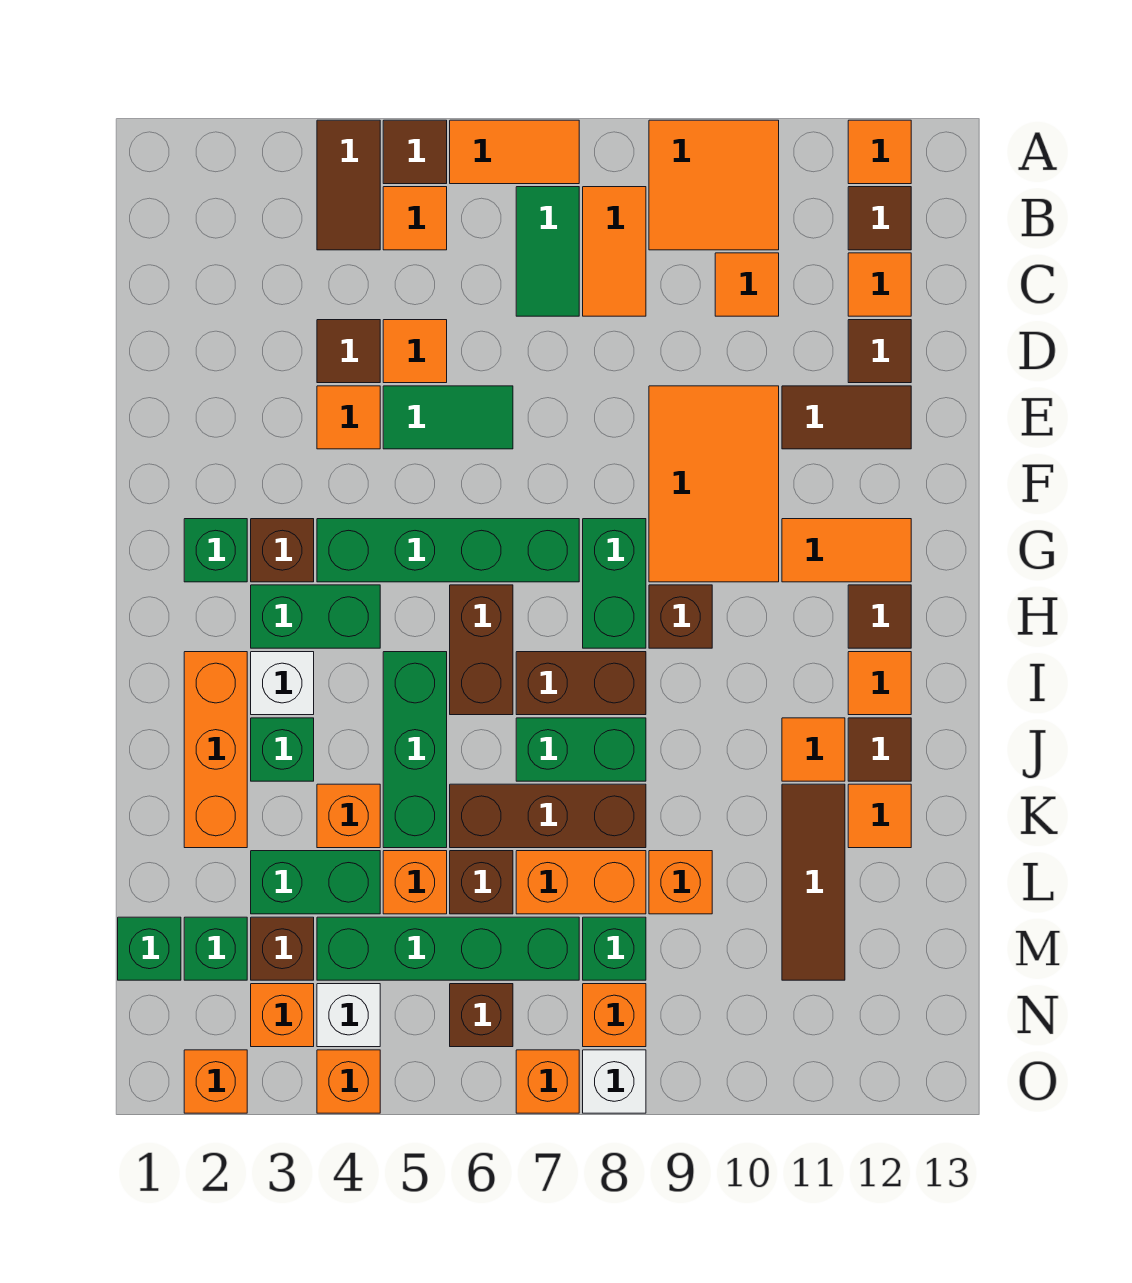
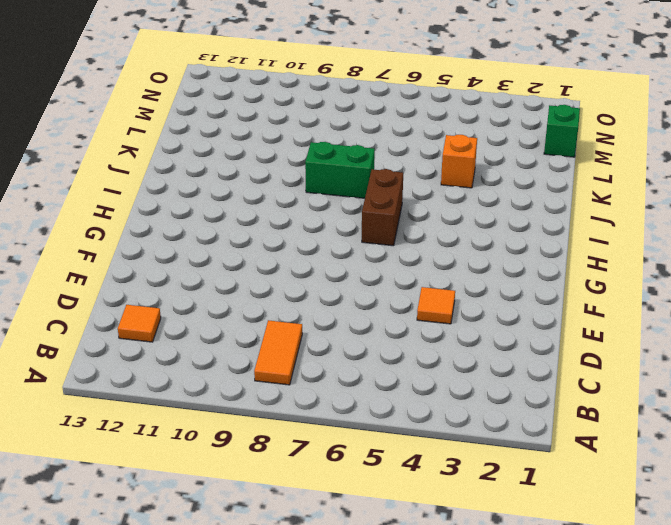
none -> brown tile A4:B4 level 1
none -> brown tile A5 level 1
none -> orange tile A6:A7 level 1
none -> orange tile A9:B10 level 1

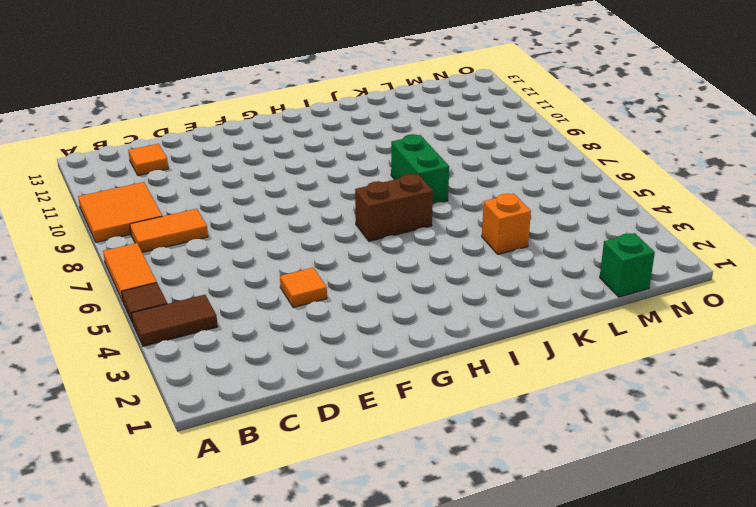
none -> orange tile A12 level 1
none -> orange tile B5 level 1
none -> green tile B7:C7 level 1
none -> brown tile B12 level 1

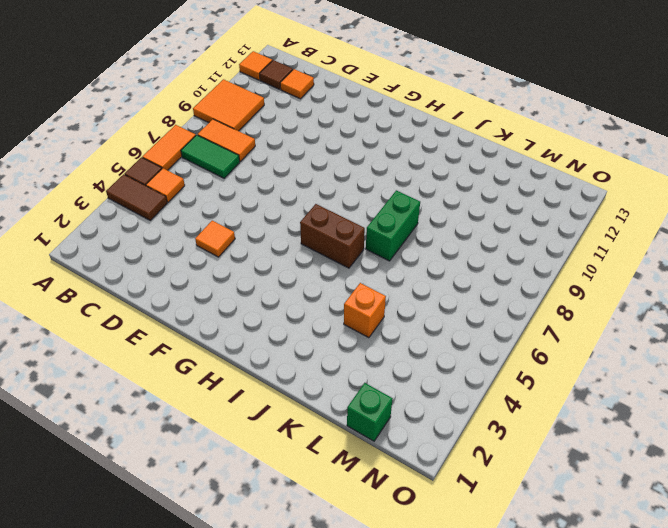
none -> orange tile C10 level 1
none -> brown tile D4 level 1
none -> orange tile D5 level 1
none -> brown tile D12 level 1

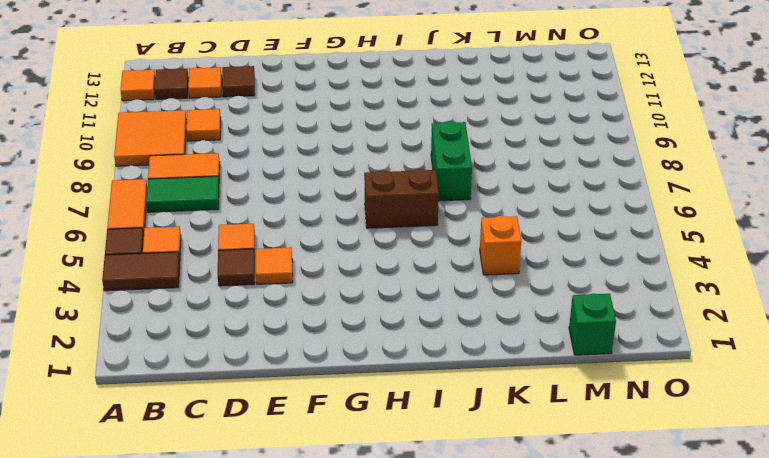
none -> green tile E5:E6 level 1
none -> orange tile E9:G10 level 1
none -> brown tile E11:E12 level 1
none -> green brick G2 level 1

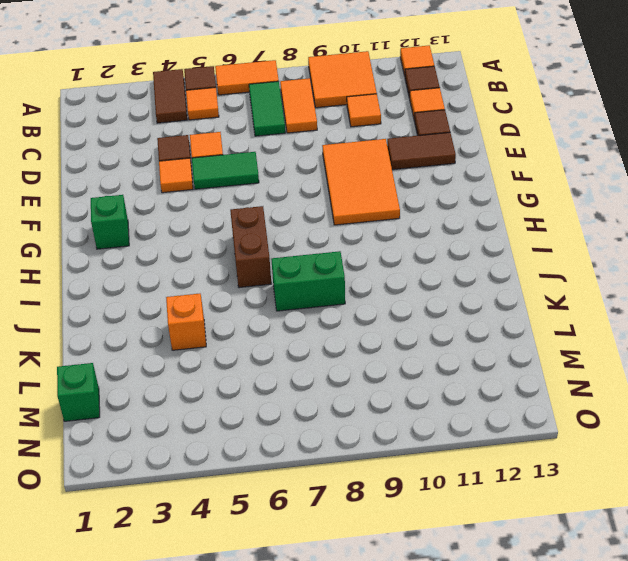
none -> brown brick G3 level 1
none -> green brick G4:G7 level 1
none -> green brick G8:H8 level 1
none -> orange tile G11:G12 level 1

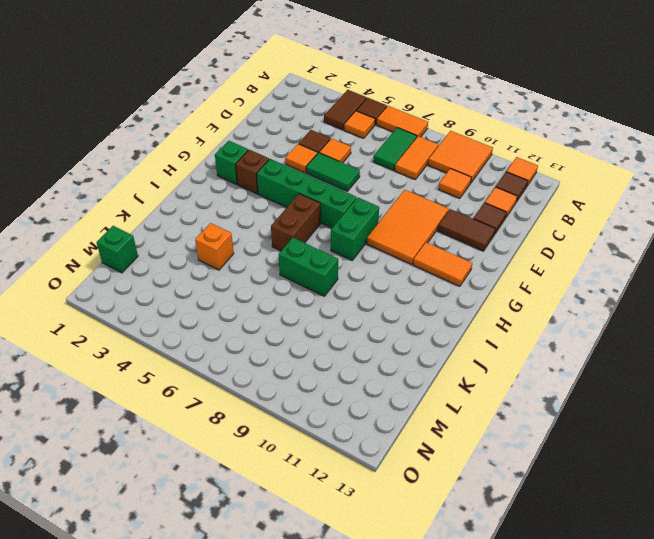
none -> green brick H3:H4 level 1
none -> brown brick H9 level 1
none -> brown tile H12 level 1
none -> orange brick I2:K2 level 1

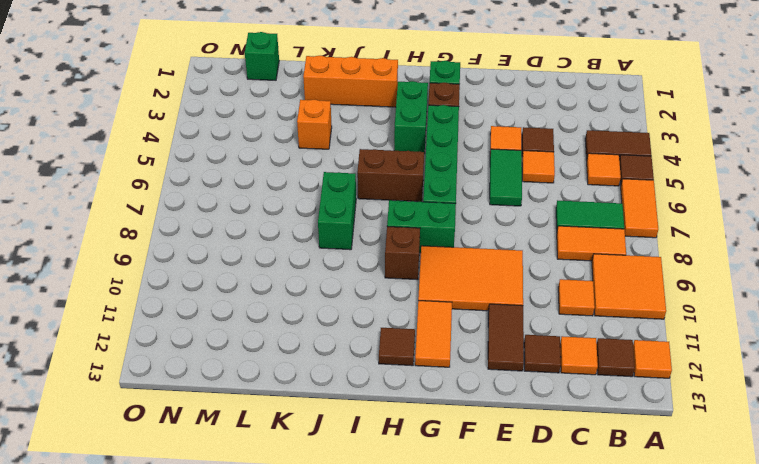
none -> white brick I3 level 1
none -> green brick I5:K5 level 1
none -> brown brick I7:I8 level 1
none -> orange tile I12 level 1

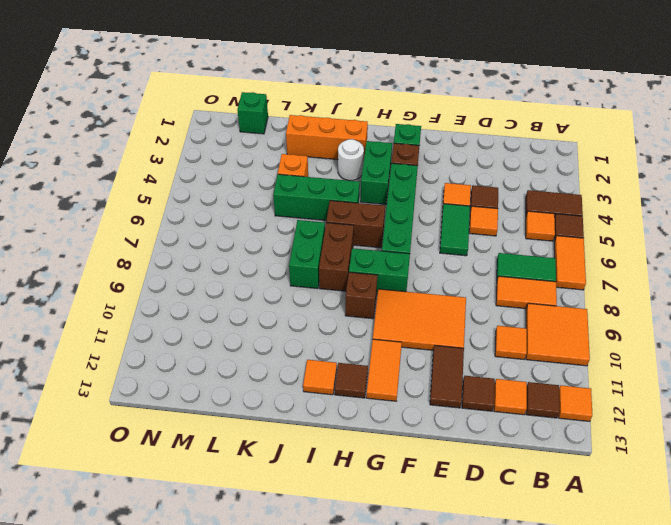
white round brick I3 level 1 -> white brick I3 level 1
none -> green brick J3 level 1
none -> orange tile J11 level 1
none -> brown tile J12 level 1
none -> brown brick K6:K8 level 1

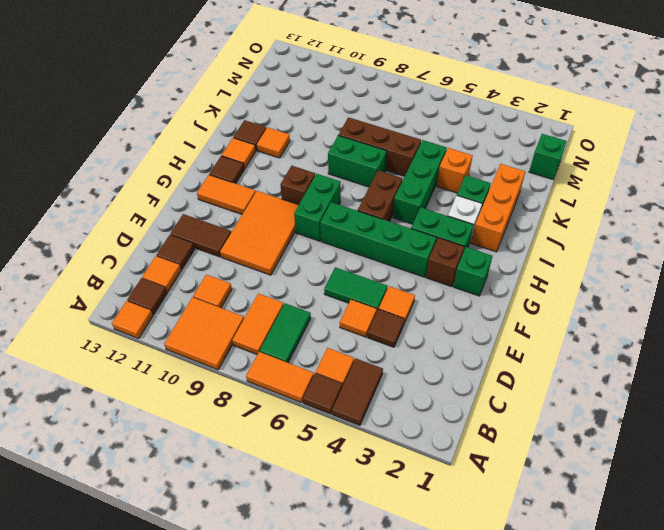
none -> brown brick I7:I8 level 1
none -> brown tile K11:M11 level 1
none -> orange tile K12 level 1
none -> green brick L3:L4 level 1

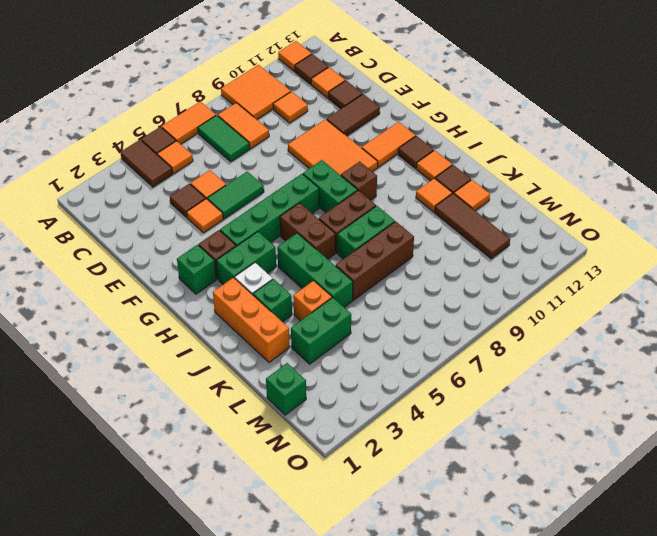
none -> orange brick L5 level 1
none -> brown brick L6 level 1
none -> orange brick L7:L8 level 1
none -> orange brick L9 level 1

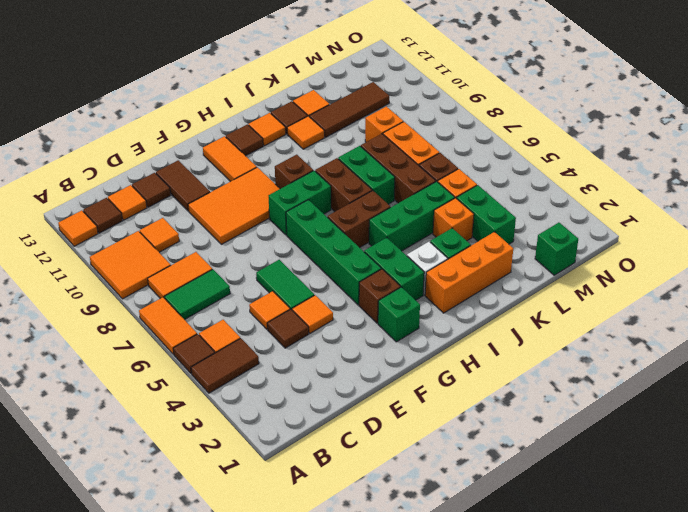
none -> green brick M2 level 1
none -> brown brick M3 level 1
none -> green brick M4:M7 level 1
none -> green brick M8 level 1

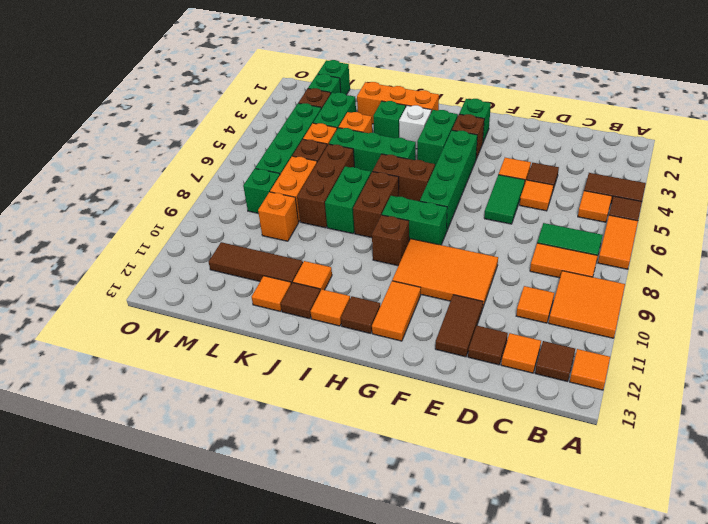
none -> orange brick N3 level 1
none -> white brick N4 level 1
none -> brown brick N6 level 1
none -> orange brick N8 level 1

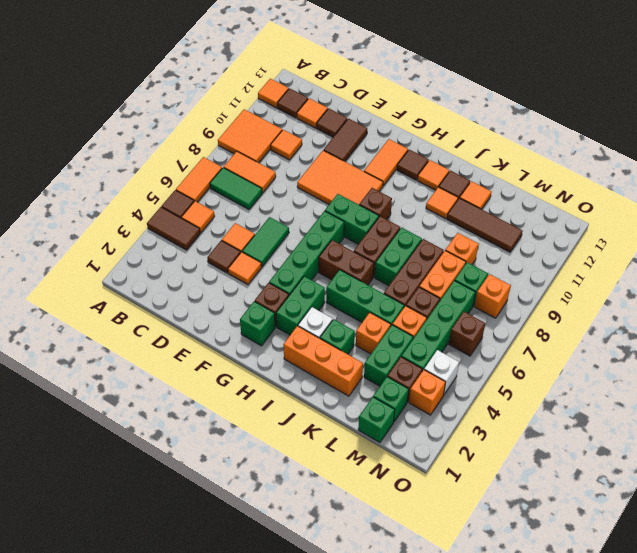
none -> orange brick O2 level 1
none -> orange brick O4 level 1
none -> orange brick O7 level 1
none -> white brick O8 level 1

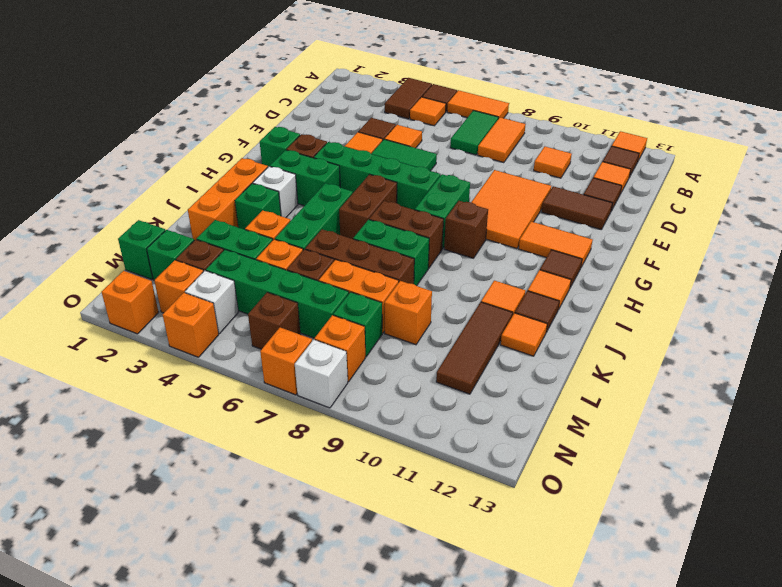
none -> orange tile A9:B10 level 1

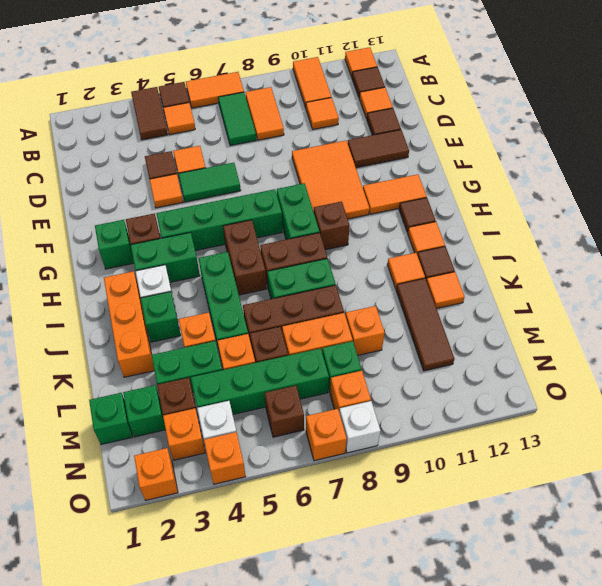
orange tile A10:B10 level 1 -> orange tile A9:B10 level 1

